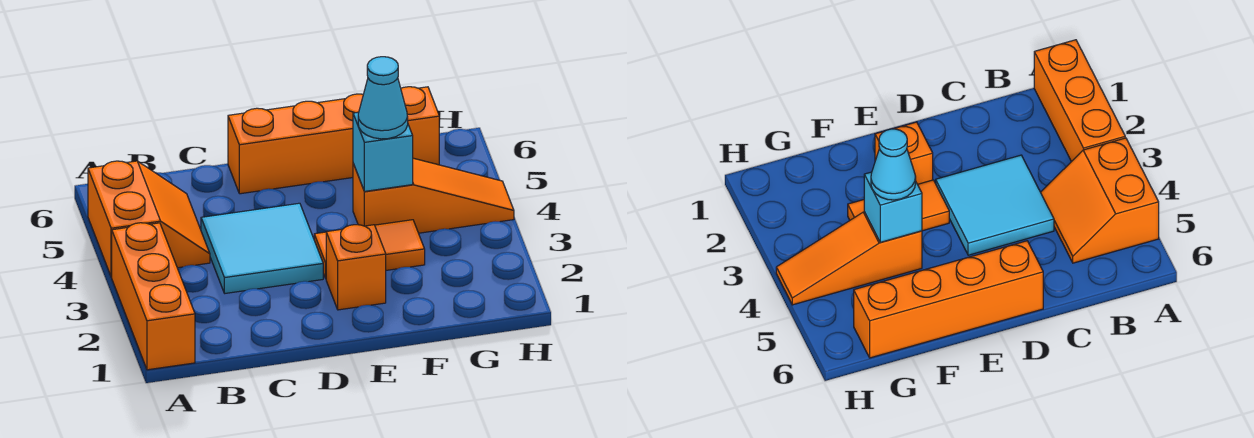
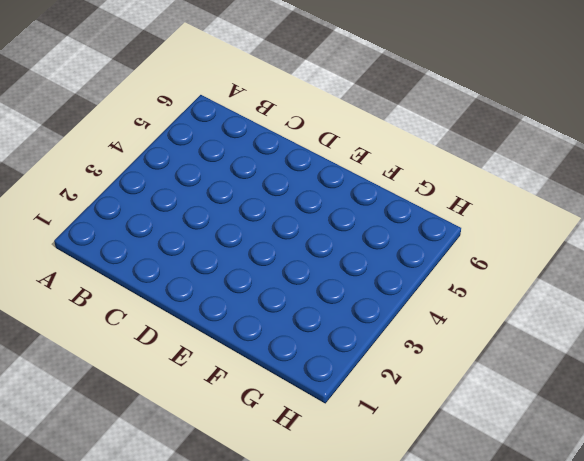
none -> orange brick A1:A3 level 1
none -> orange slope A4:B5 level 1 top A

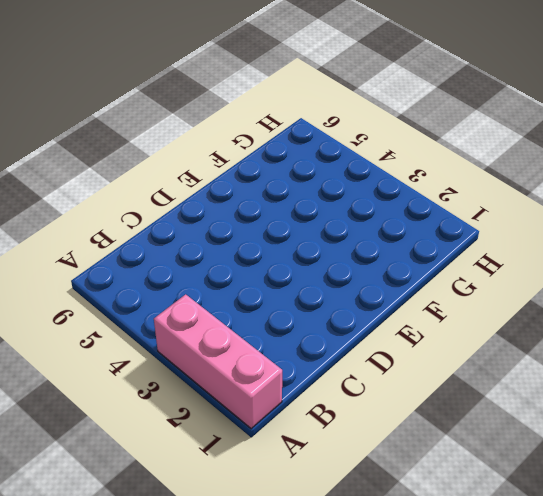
pink brick A1:A3 level 1 -> orange brick A1:A3 level 1
none -> orange slope A4:B5 level 1 top A
none -> cyan tile C3:D4 level 1

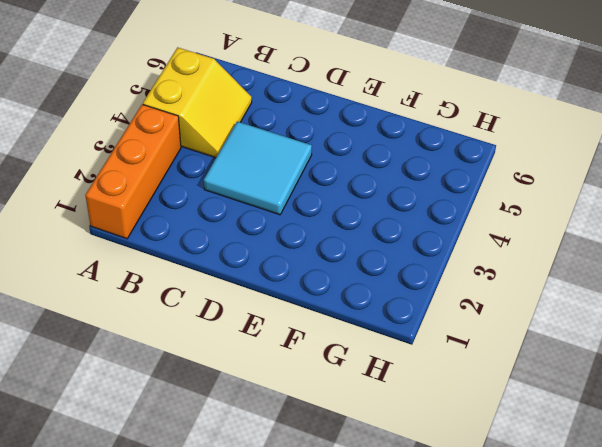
yellow slope A4:B5 level 1 top A -> orange slope A4:B5 level 1 top A
none -> orange brick D6:G6 level 1
none -> orange brick E2 level 1

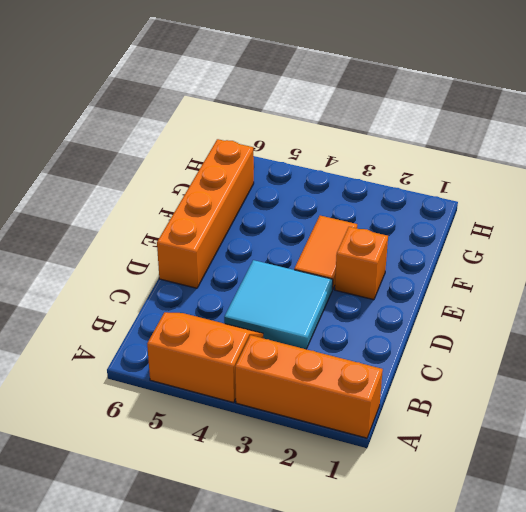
none -> orange slope F4:H4 level 1 top F
none -> cyan brick F4 level 2

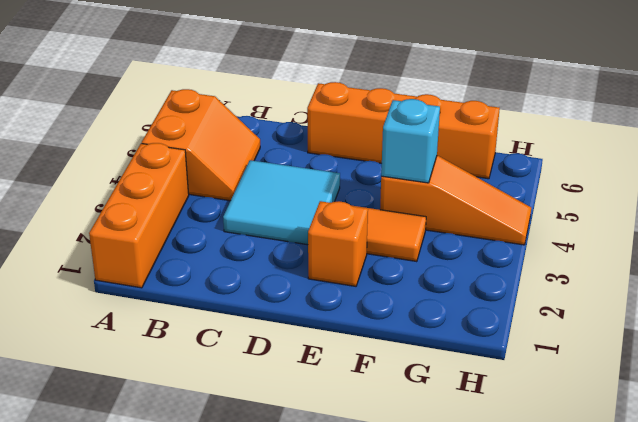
none -> cyan cone F4 level 3

